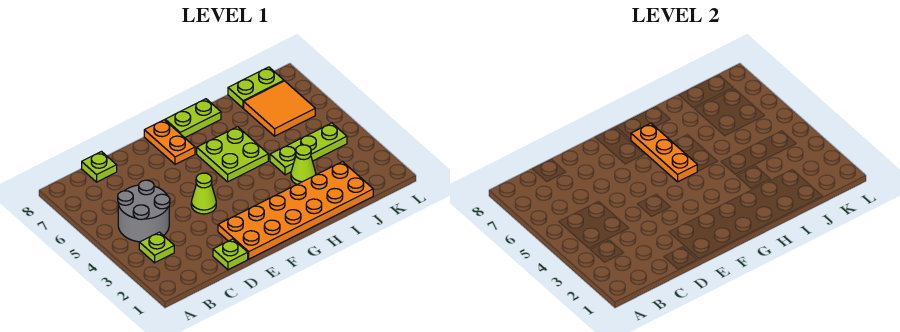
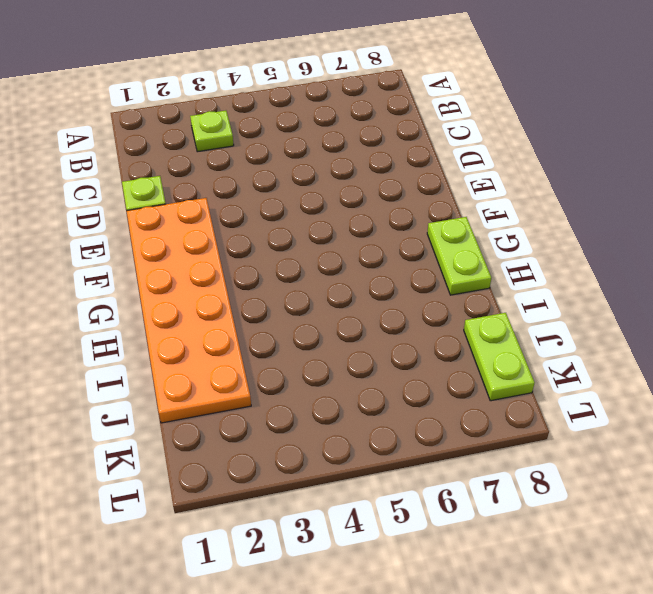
none -> grey round brick B4:C5 level 1
none -> lime plate C8 level 1
none -> lime cone E4 level 1

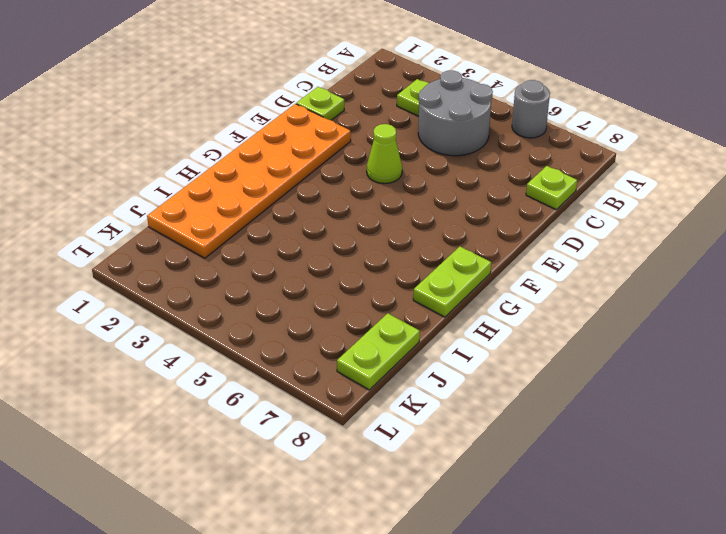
grey round brick A6 level 1 -> none
none -> orange plate F7:F8 level 1
none -> lime plate G5:H6 level 1
none -> lime cone I3 level 1

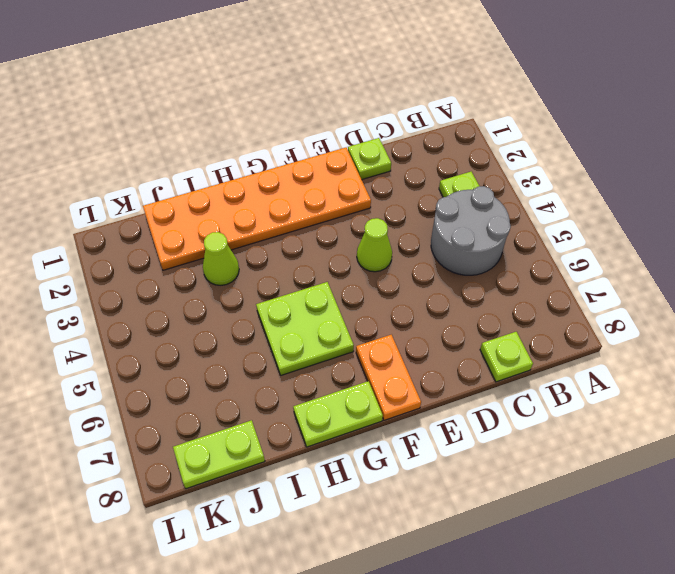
none -> lime plate I4:K4 level 1
none -> orange tile J6:K7 level 1
none -> orange plate G5:G7 level 2

